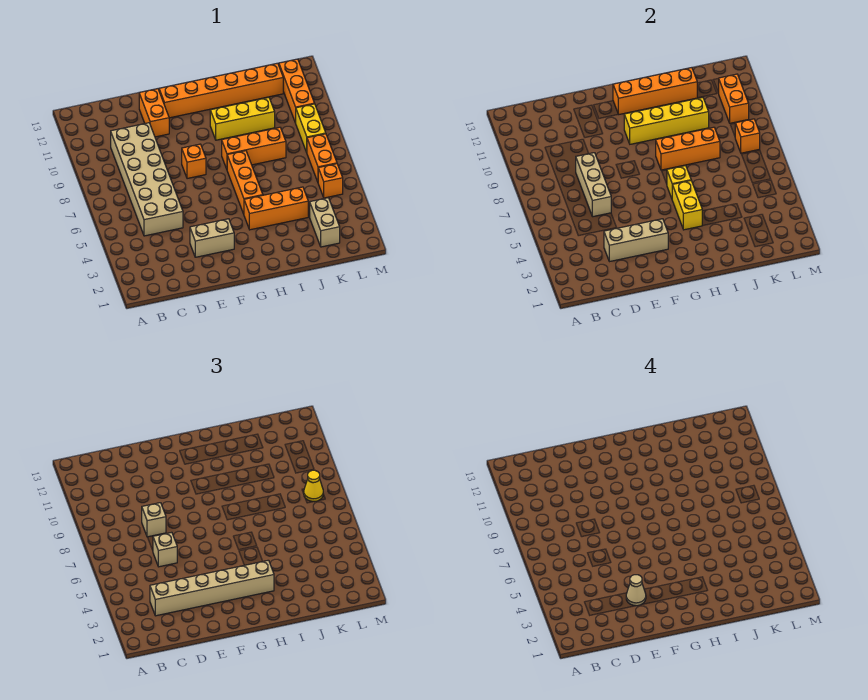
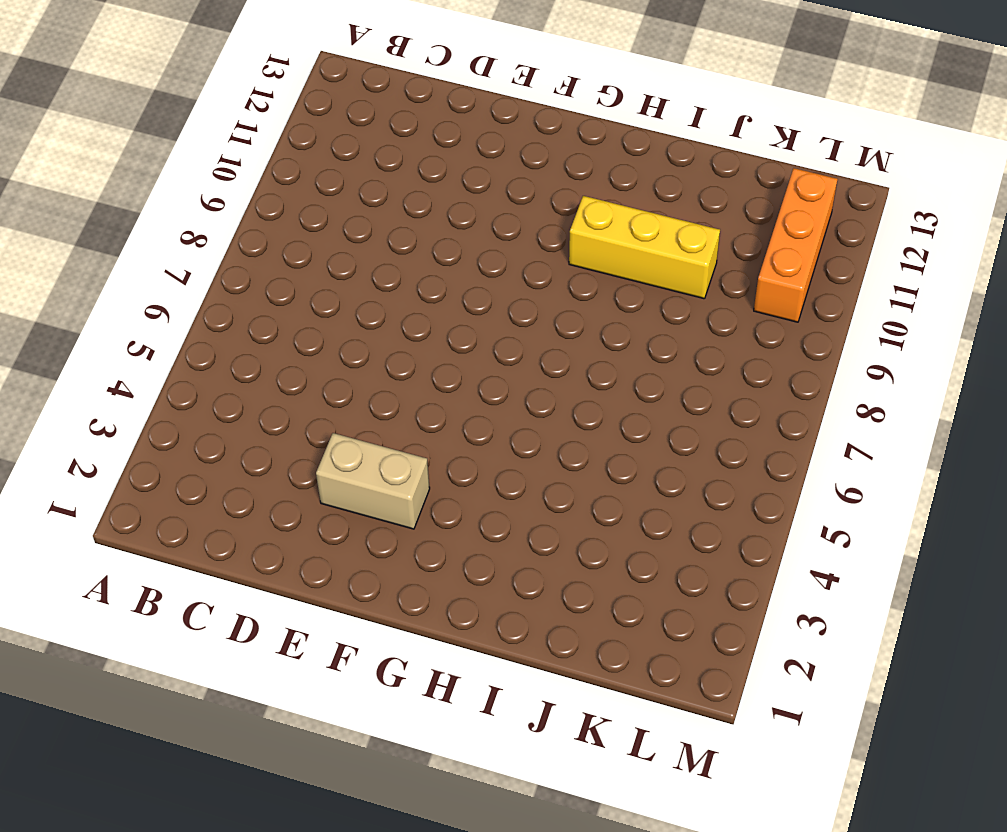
none -> tan brick C5:D10 level 1
none -> orange brick E11:E12 level 1
none -> orange brick F8 level 1

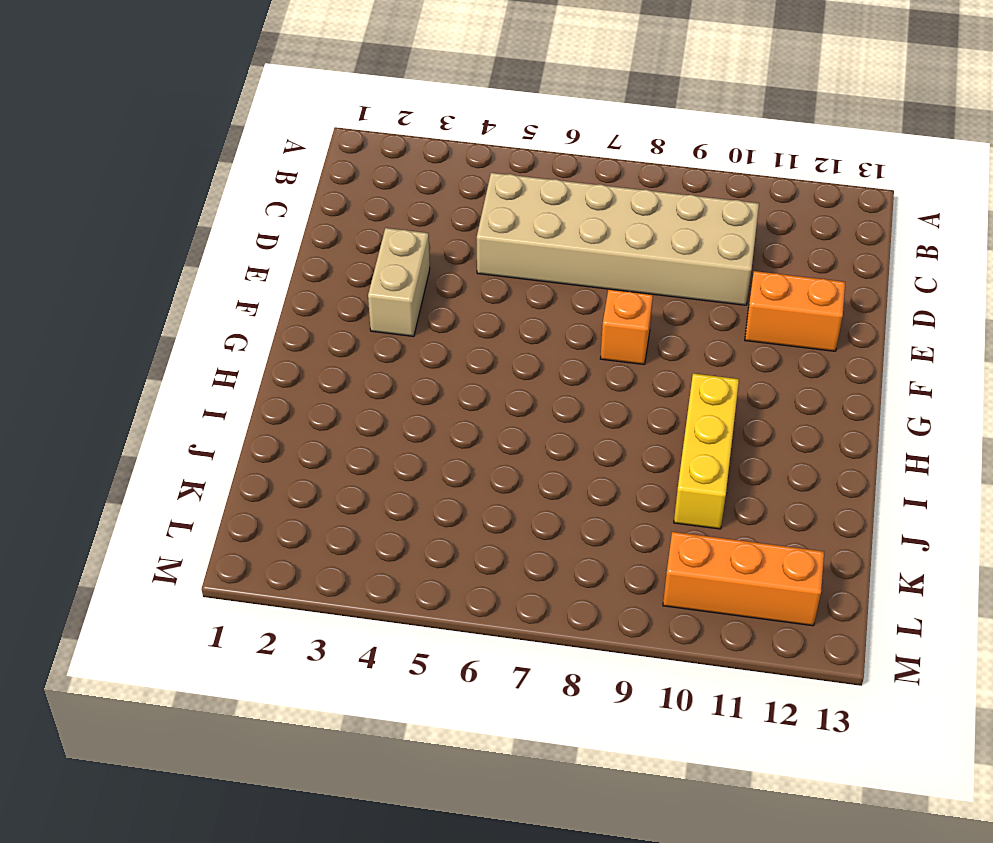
none -> orange brick F12:K12 level 1
none -> orange brick H4:J4 level 1
none -> orange brick H5:H7 level 1

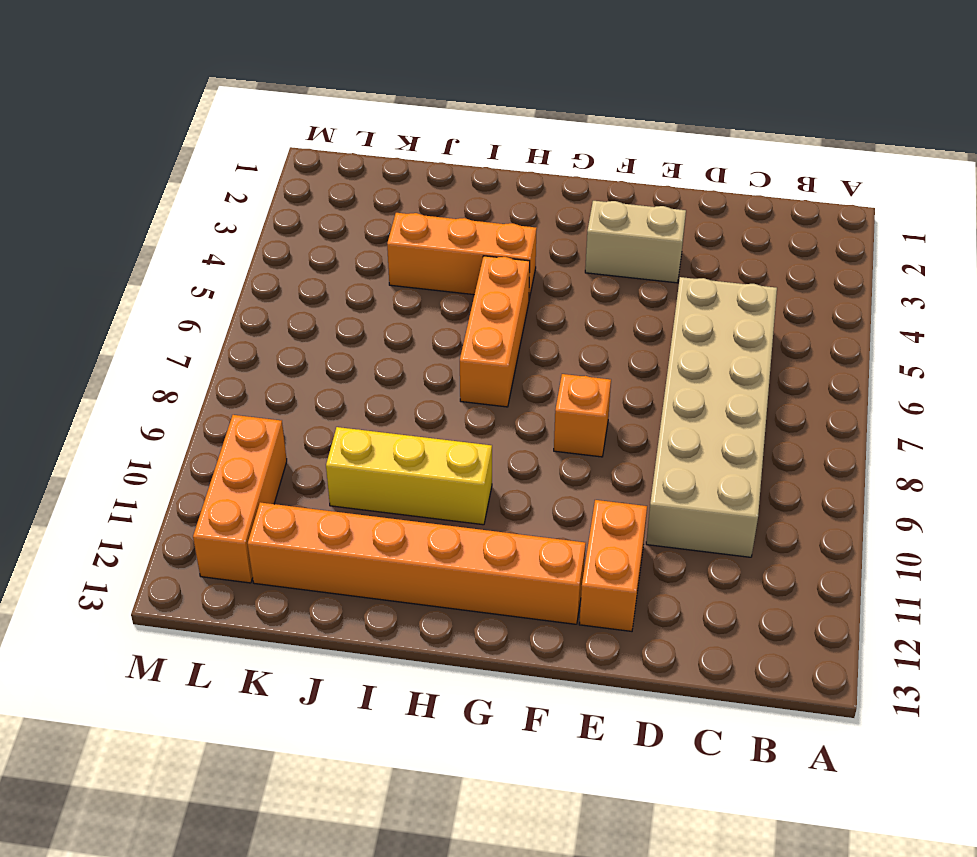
none -> orange brick H8:J8 level 1
none -> tan brick K2:K3 level 1
none -> orange brick L5 level 1

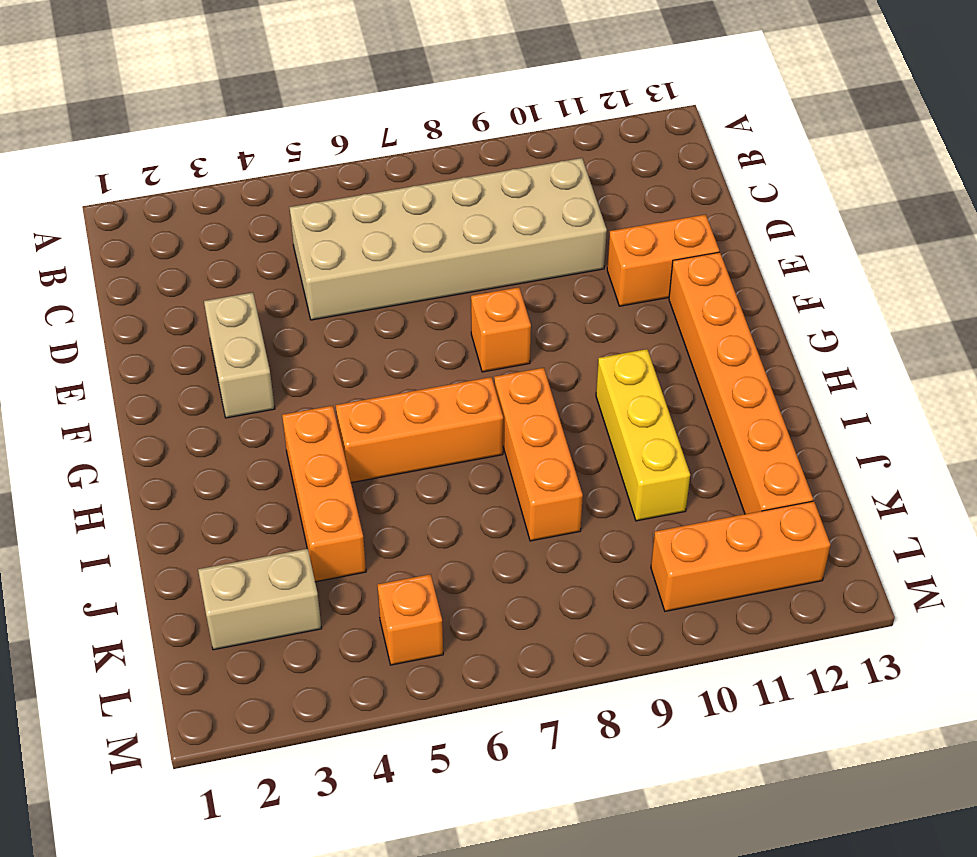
none -> orange brick L6:L7 level 1
none -> yellow brick L8:L9 level 1
none -> tan brick D3:F3 level 2

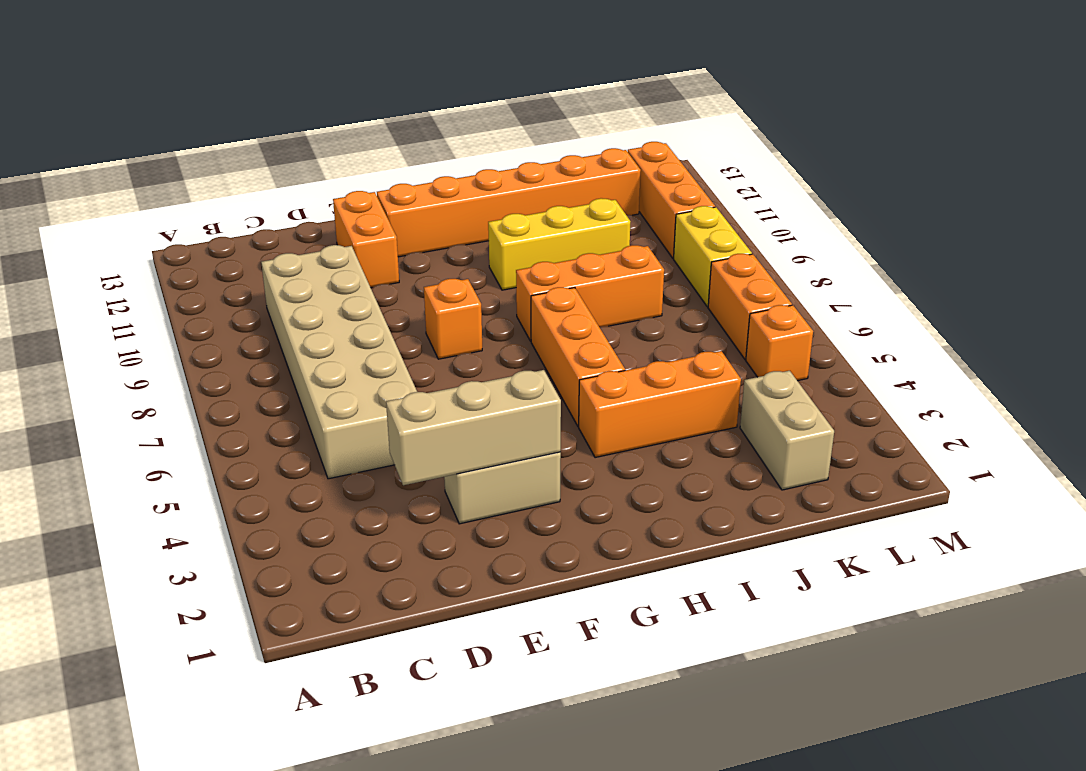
none -> tan brick D6:D8 level 2
none -> yellow brick G10:J10 level 2
none -> orange brick G12:J12 level 2

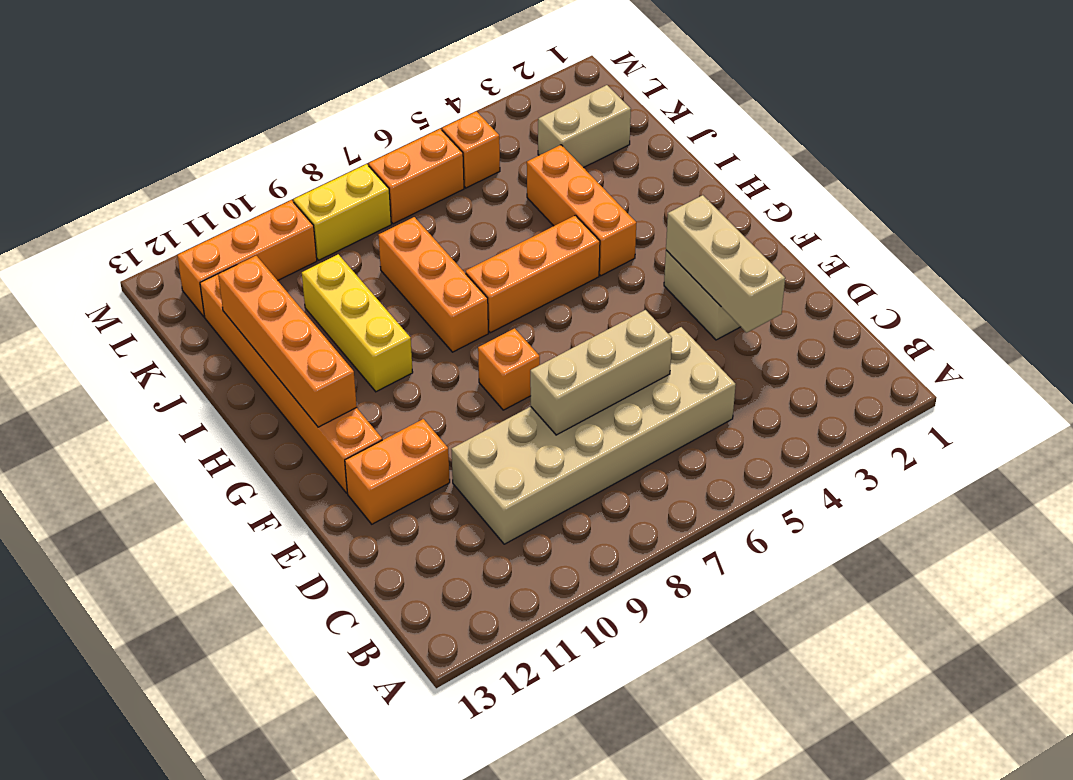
none -> yellow brick G10:J10 level 2
none -> yellow brick H4:H5 level 2
none -> yellow brick H6 level 2

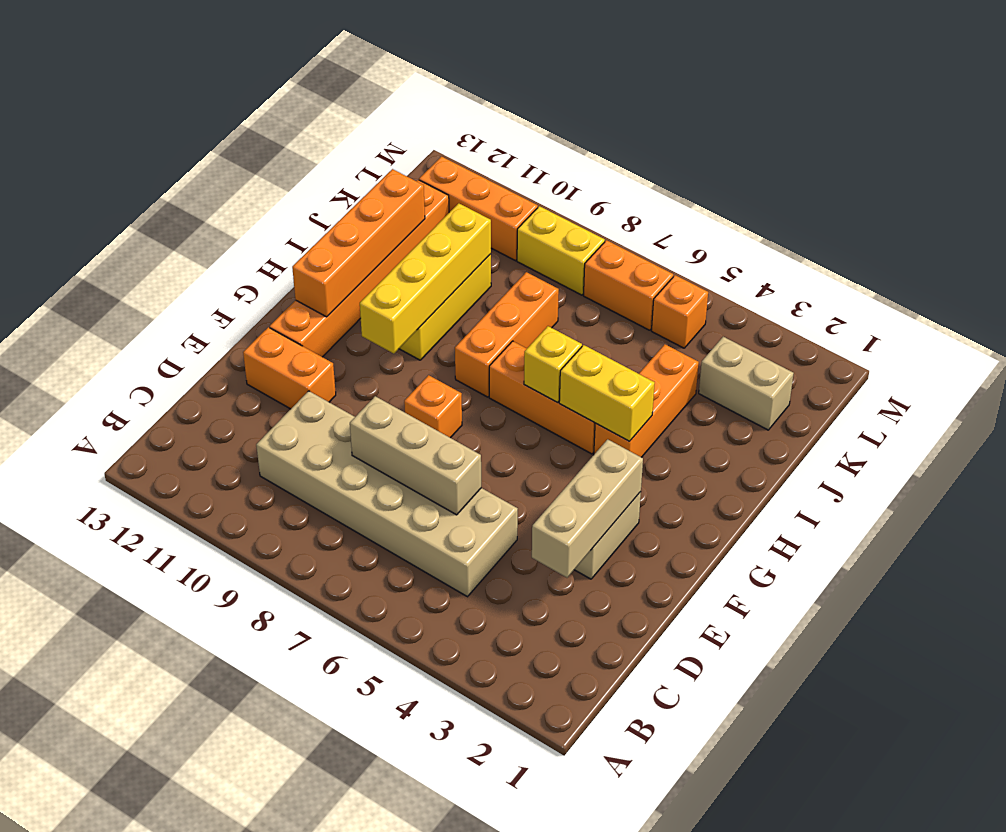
none -> orange brick H8:J8 level 2
none -> orange brick L8 level 2
none -> orange brick L10:L11 level 2

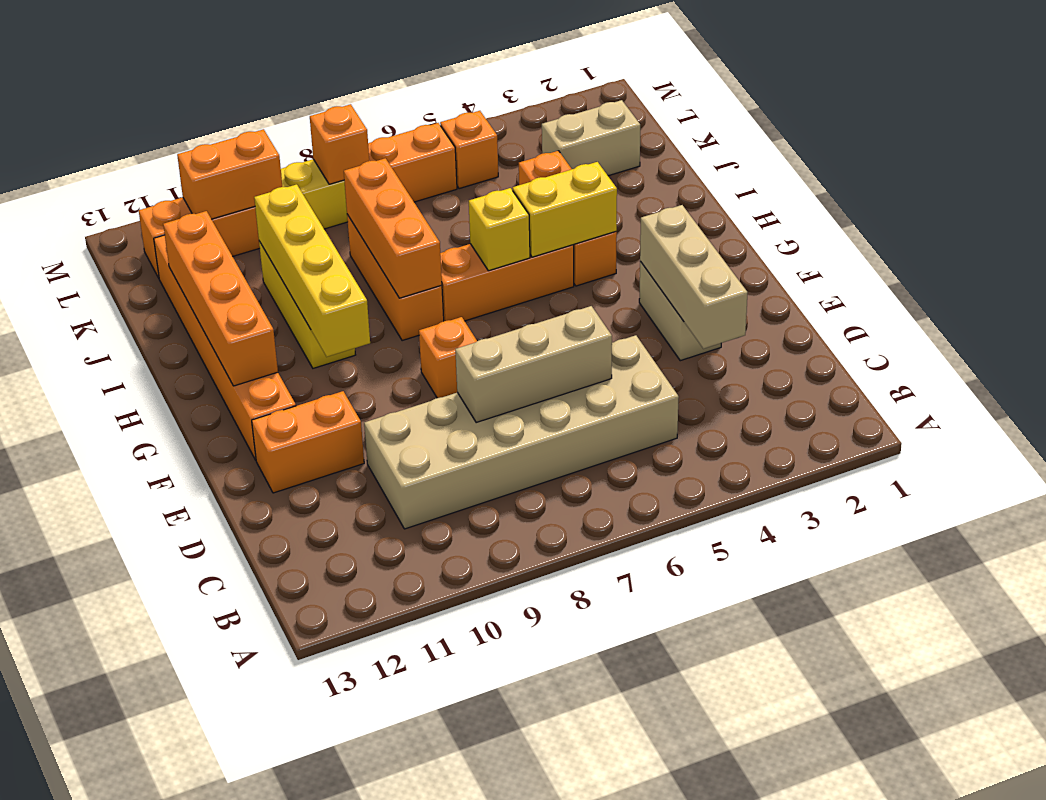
none -> tan brick C3:H3 level 3
none -> tan brick D6 level 3
none -> tan brick D8 level 3

